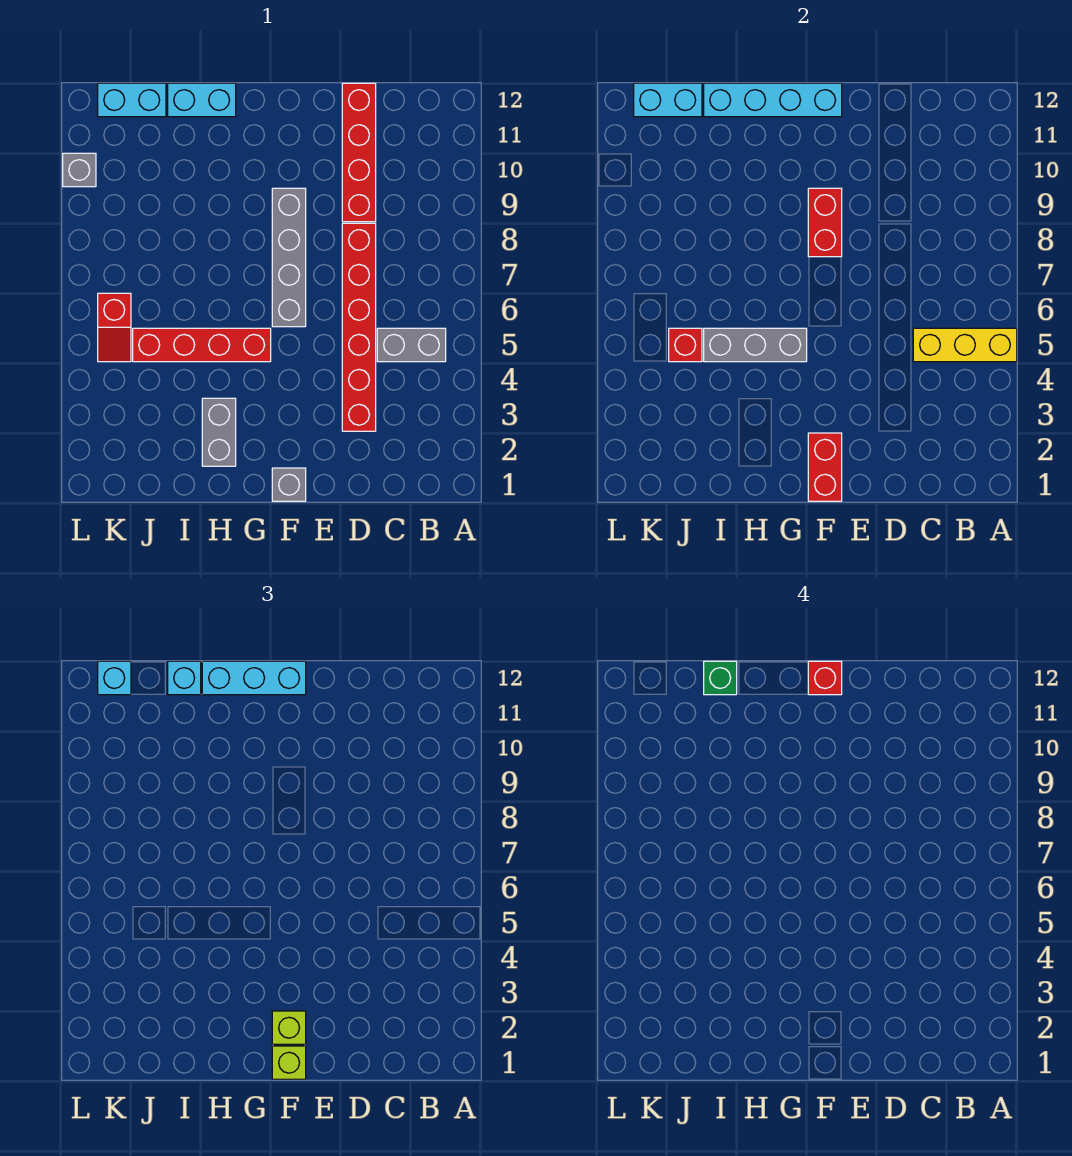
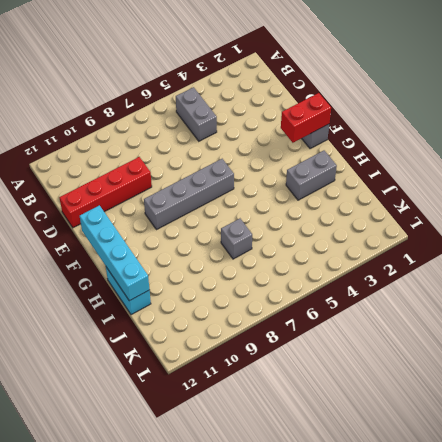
grey brick I7 level 1 -> grey brick L10 level 1
none -> red brick D3:D8 level 1
none -> red brick G5:J5 level 1
none -> cyan brick J12:K12 level 1

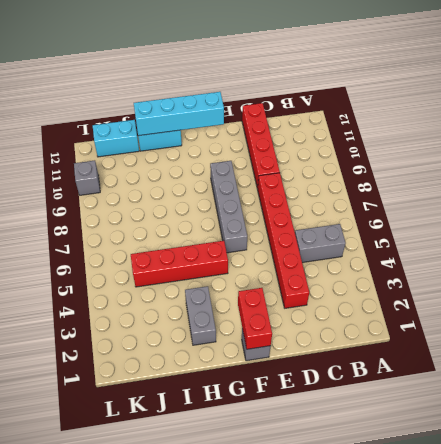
none -> red slope K5:K6 level 1 top 6
none -> yellow brick A5:C5 level 2
none -> red brick F8:F9 level 2

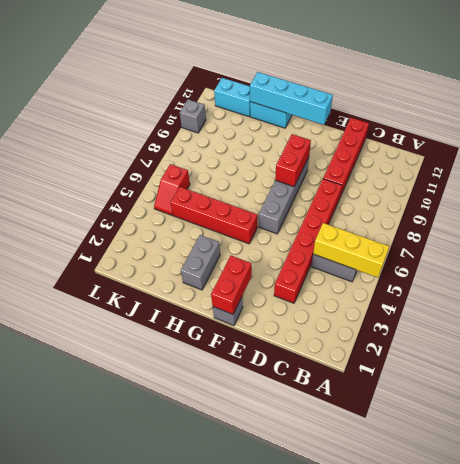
none -> grey brick G5:I5 level 2
none -> red brick J5 level 2
none -> cyan brick J12:K12 level 2

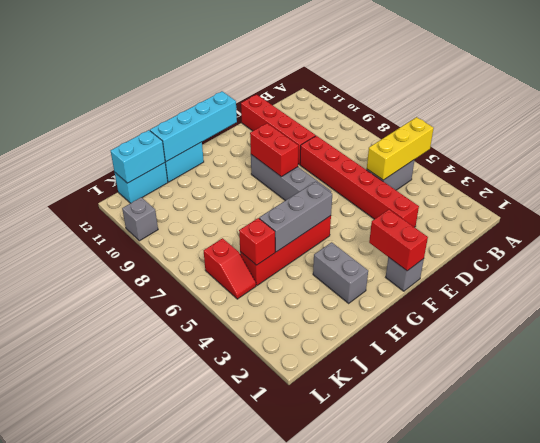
none -> lime brick F1 level 3
none -> lime brick F2 level 3
none -> cyan brick F12:H12 level 3

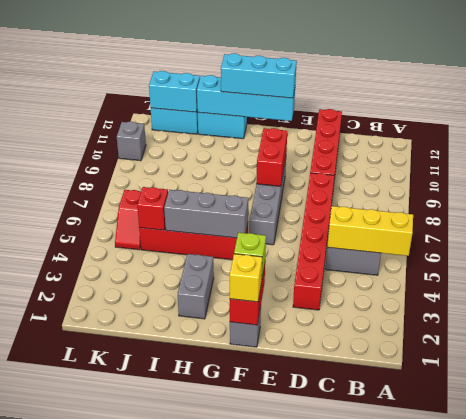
yellow brick F1 level 3 -> lime brick F1 level 3
none -> cyan brick I12 level 3
none -> cyan brick K12 level 3
none -> red brick F12 level 4

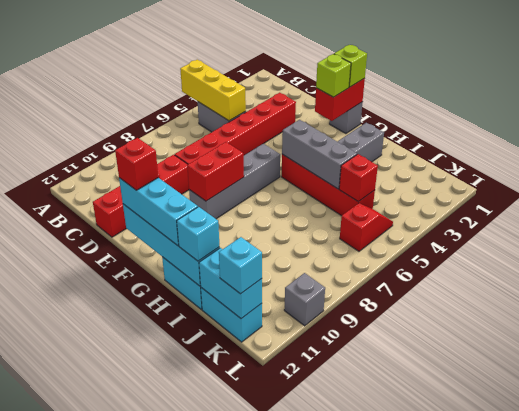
none -> green brick I12 level 4

